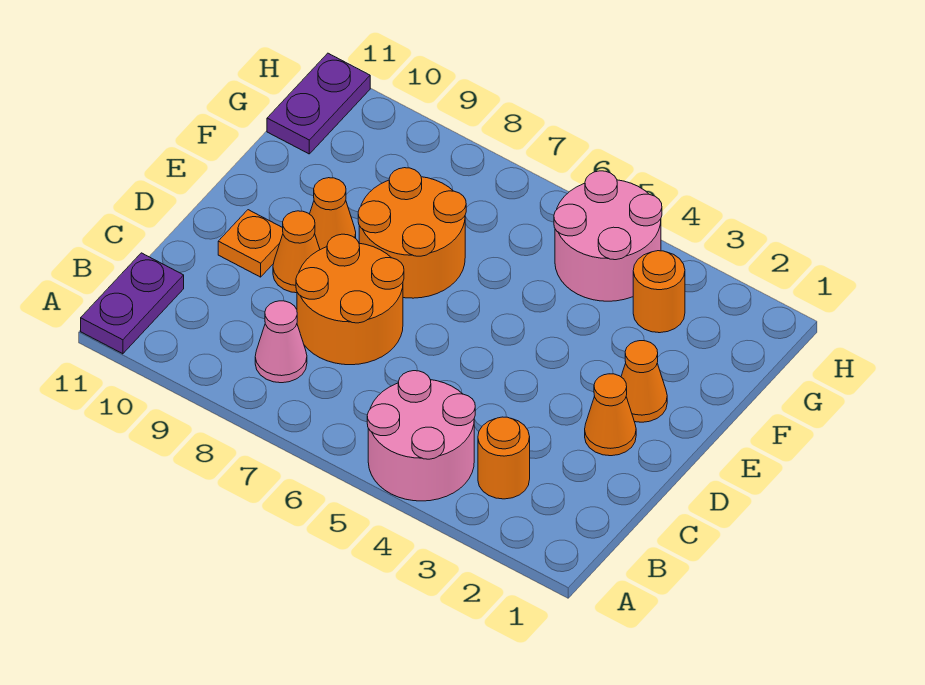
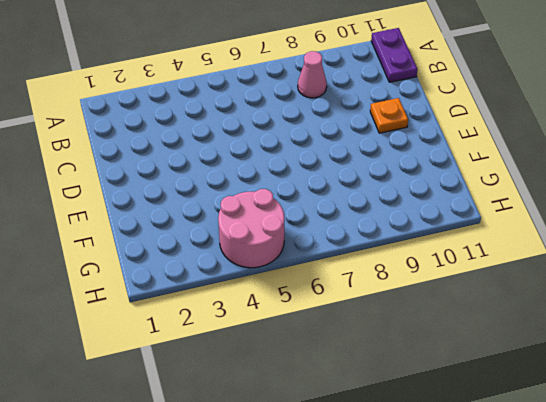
none -> pink round brick A4:B5 level 1
none -> orange round brick B3 level 1
none -> orange round brick C7:D8 level 1

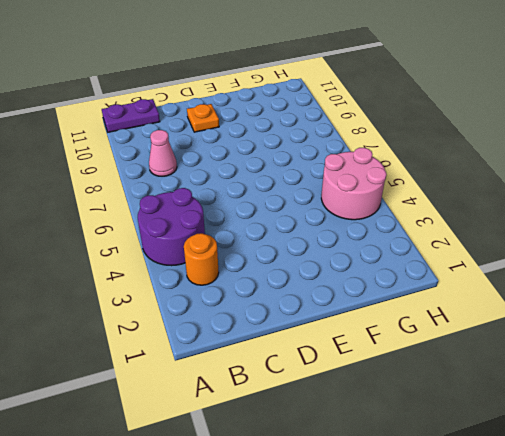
purple round brick A4:B5 level 1 -> pink round brick A4:B5 level 1
none -> orange round brick C7:D8 level 1
none -> orange cone D2 level 1
none -> orange cone D9 level 1

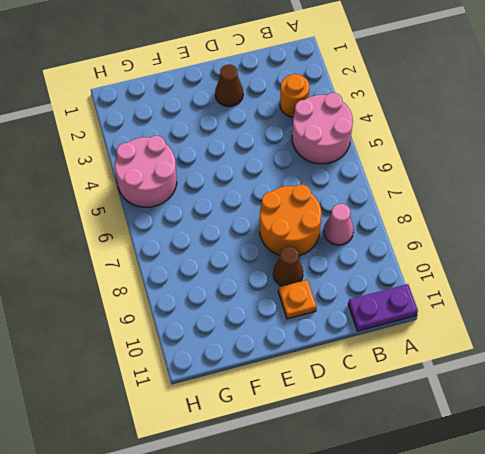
brown cone D2 level 1 -> orange cone D2 level 1
brown cone D9 level 1 -> orange cone D9 level 1
none -> orange cone E2 level 1
none -> orange round brick E7:F8 level 1
none -> orange cone E9 level 1

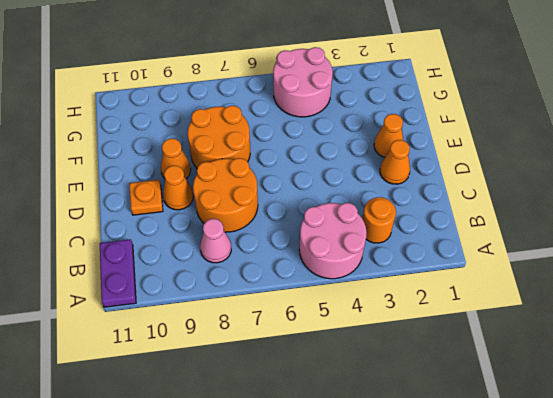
none -> orange round brick G3 level 1
none -> purple plate G11:H11 level 1

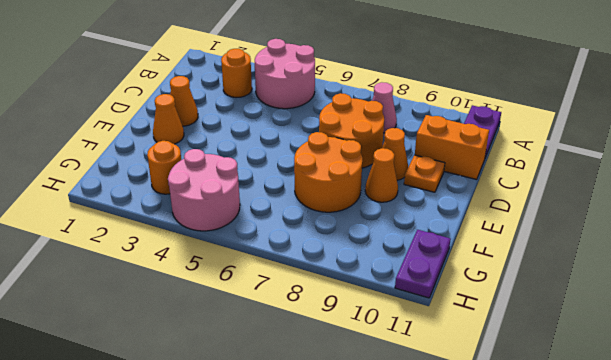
orange brick C10:C11 level 1 -> none

